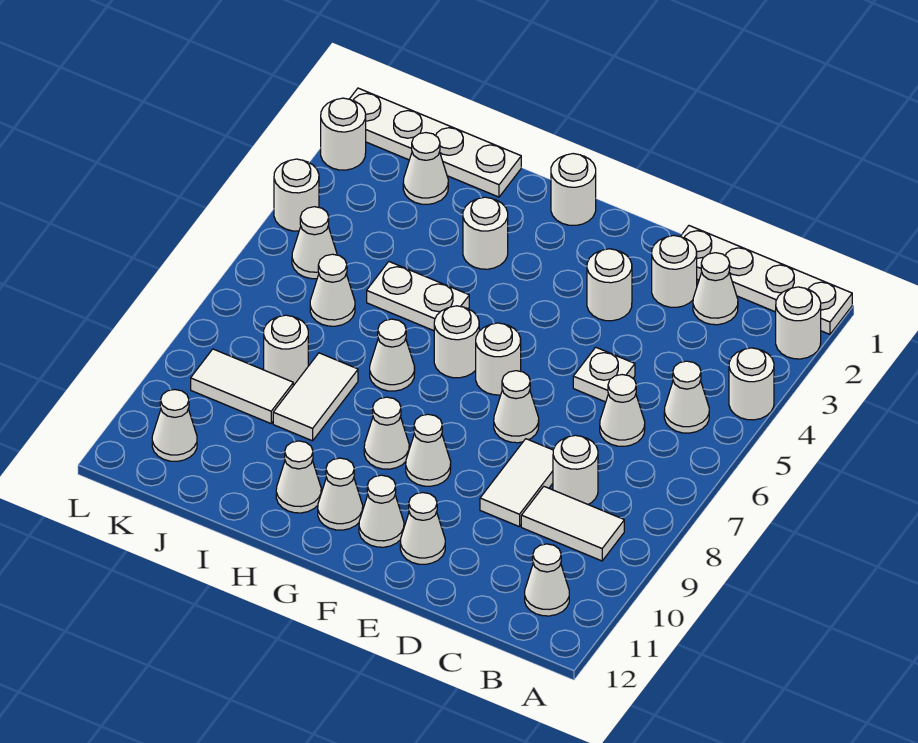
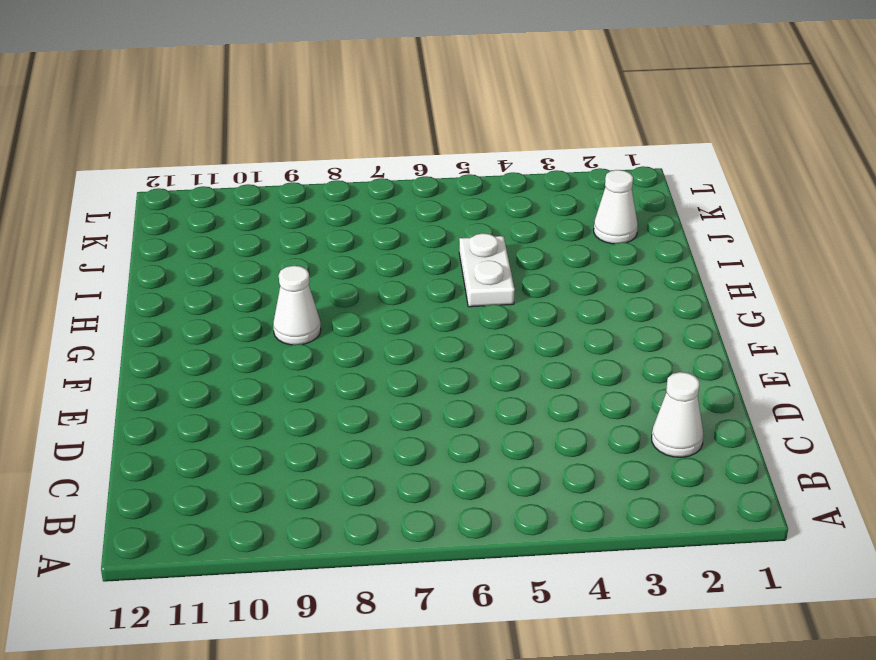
none -> white plate A1:D1 level 1
none -> white round brick A2 level 1
none -> white round brick A4 level 1
none -> white cone B5 level 1

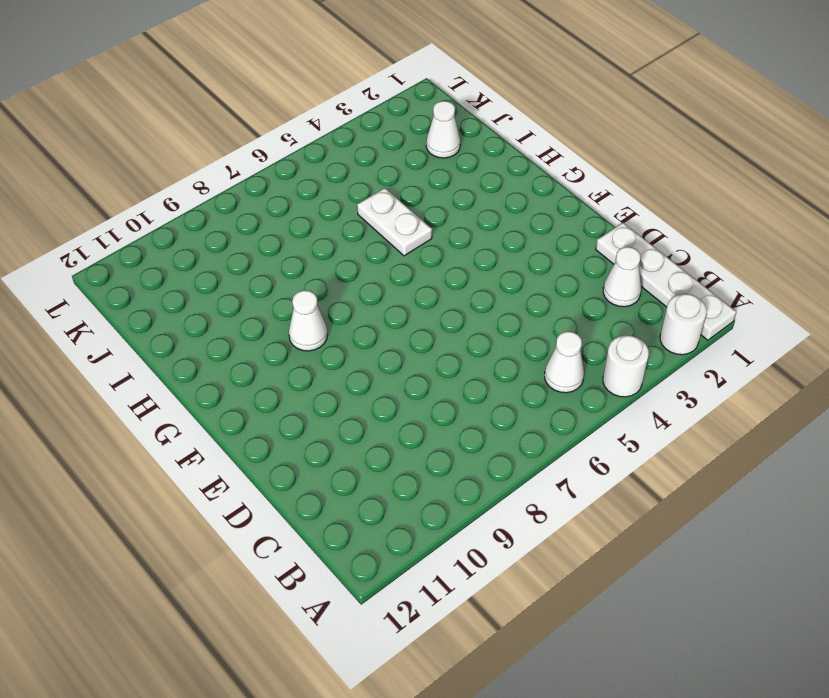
none -> white tile B9:C9 level 1
none -> white cone B11 level 1
none -> white cone C6 level 1
none -> white round brick C8 level 1

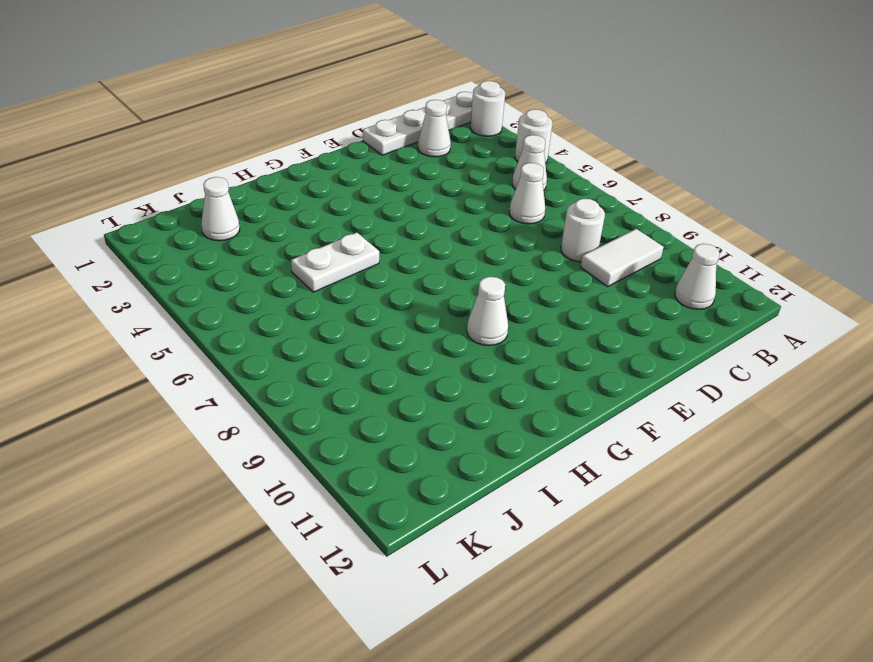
none -> white round brick D2 level 1
none -> white plate D5 level 1
none -> white tile D8:D9 level 1
none -> white round brick E3 level 1

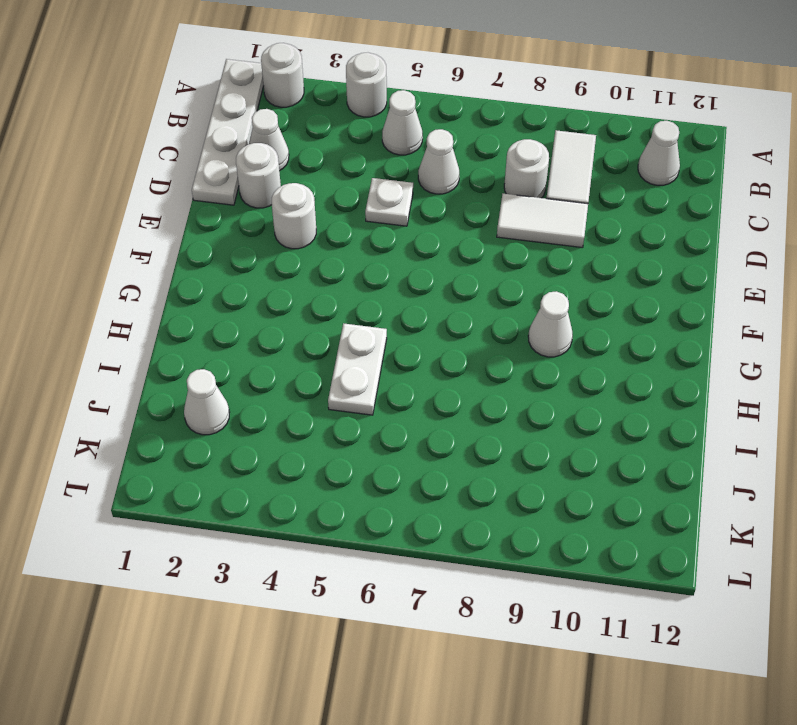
none -> white cone E7 level 1
none -> white cone E11 level 1
none -> white round brick F6 level 1
none -> white cone F9 level 1

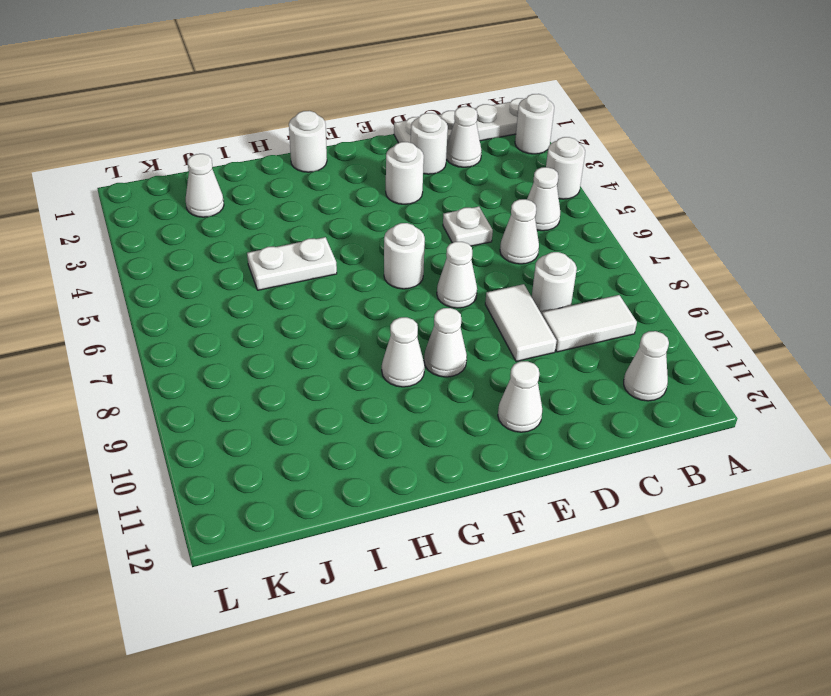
none -> white cone F11 level 1
none -> white round brick G6 level 1
none -> white cone G11 level 1
none -> white round brick H3 level 1

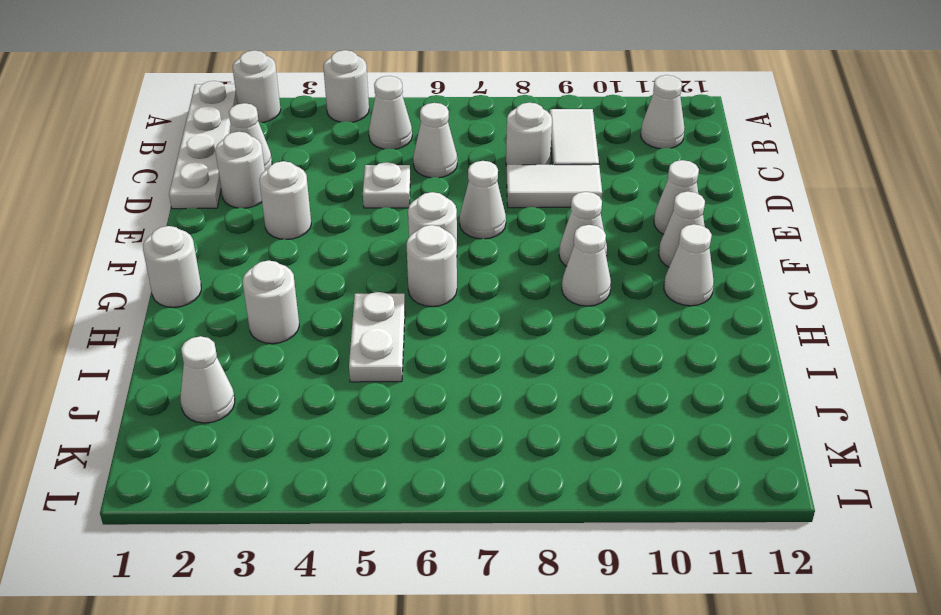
none -> white cone H7 level 1
none -> white cone H11 level 1
none -> white plate I1:L1 level 1
none -> white tile I8:I9 level 1

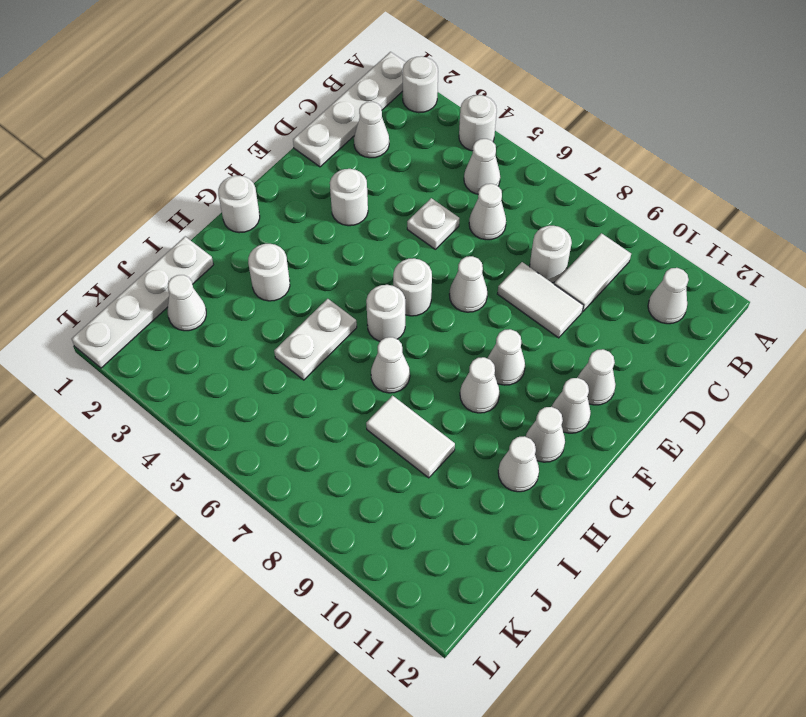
none -> white round brick D2 level 1
none -> white cone J6 level 1
none -> white round brick J8 level 1
none -> white tile J9:K9 level 1

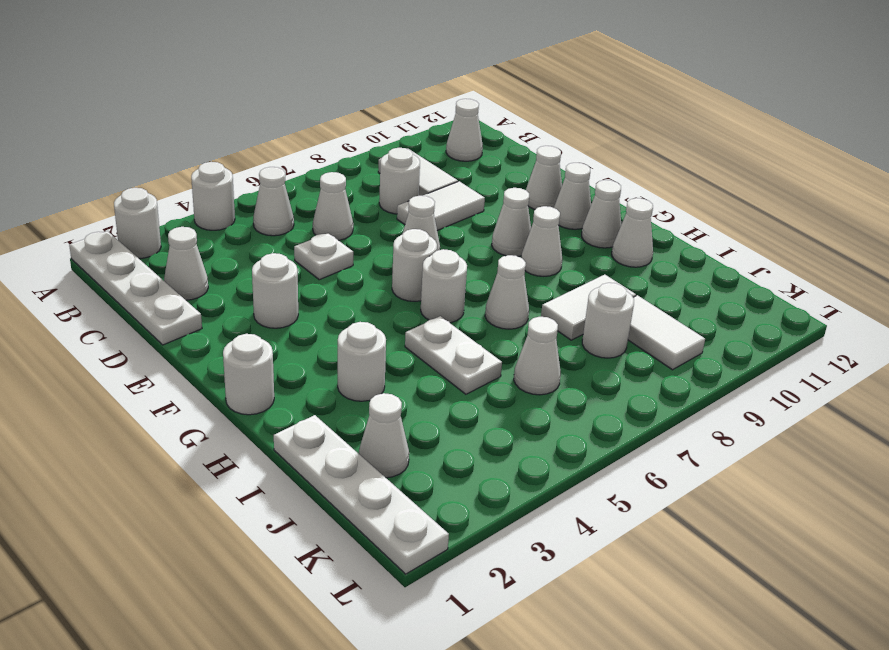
none -> white round brick D2 level 1
none -> white cone K5 level 1
none -> white cone K11 level 1
none -> white round brick L2 level 1

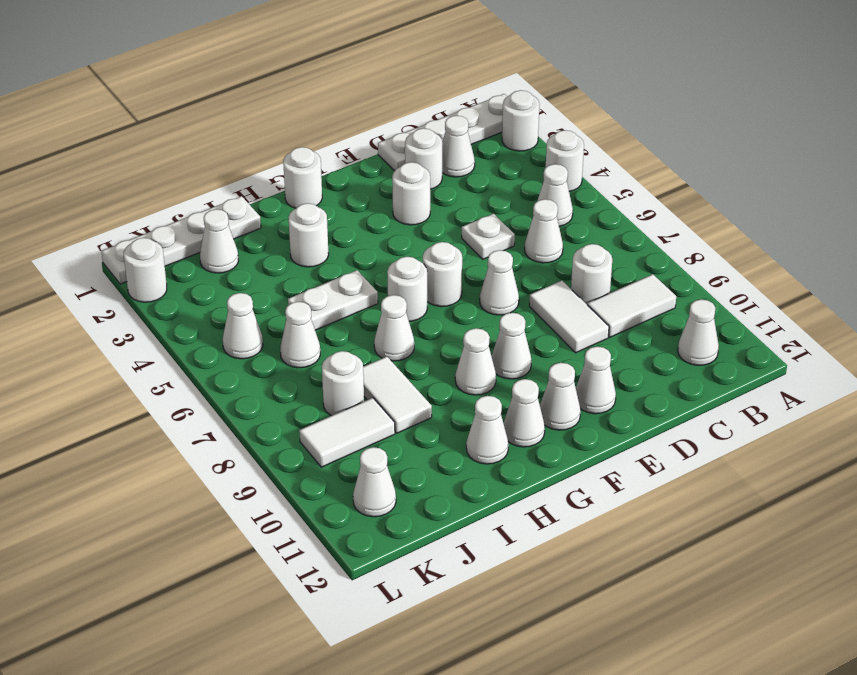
none -> white round brick L4 level 1

